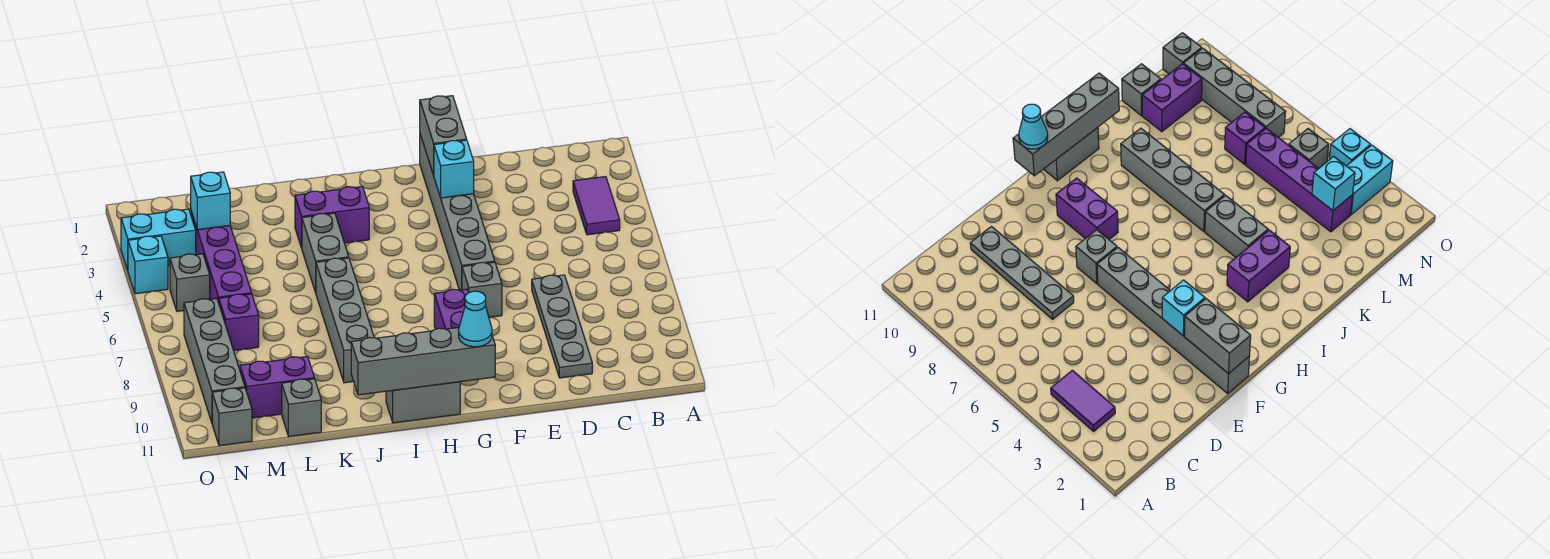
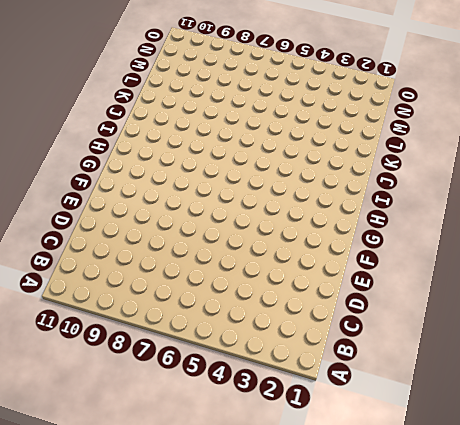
none -> purple tile B3:B4 level 1
none -> grey plate D7:D10 level 1
none -> grey brick F1:F6 level 1

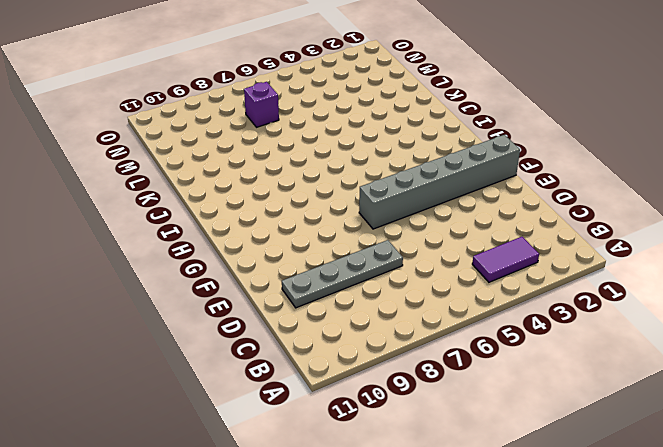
none -> grey brick F7 level 1
none -> purple brick G8:G9 level 1
none -> grey brick H11:I11 level 1

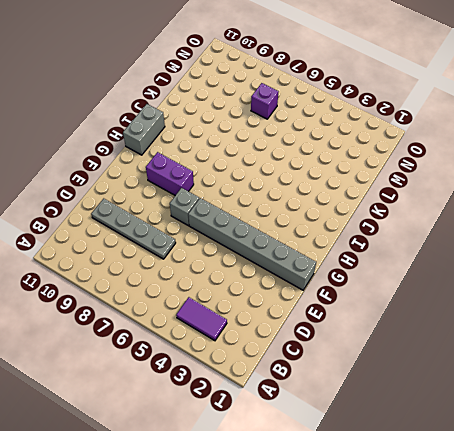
none -> purple brick I3:J3 level 1
none -> grey brick J4:J5 level 1
none -> grey brick J6:J9 level 1

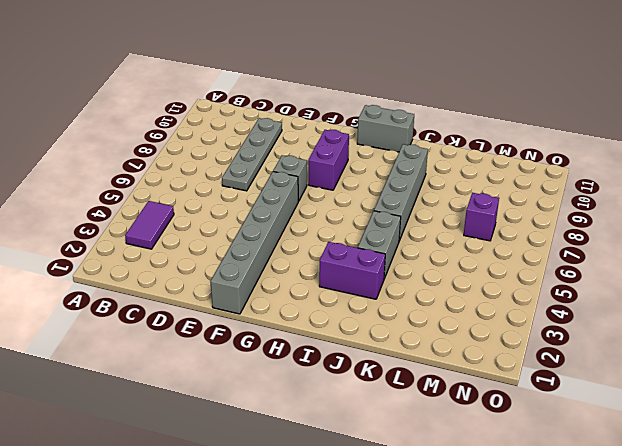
none -> purple brick L10:M10 level 1
none -> grey brick L11 level 1
none -> purple brick M3:M6 level 1

